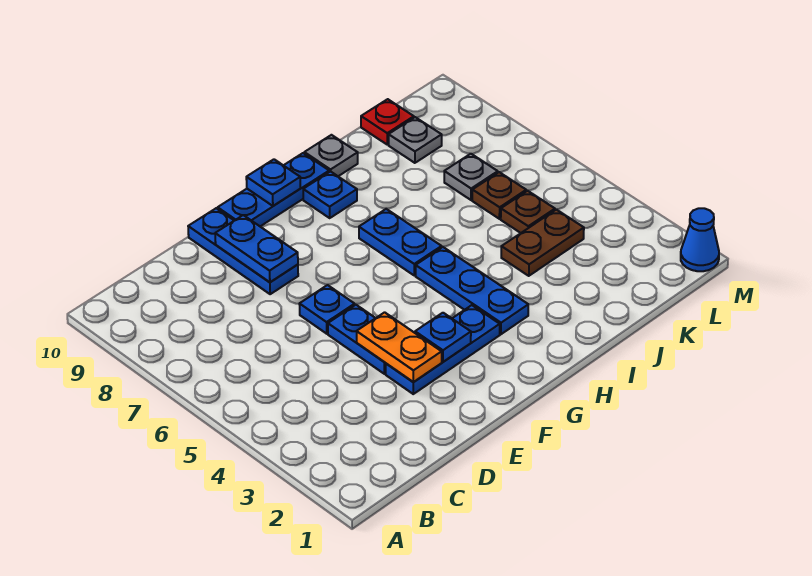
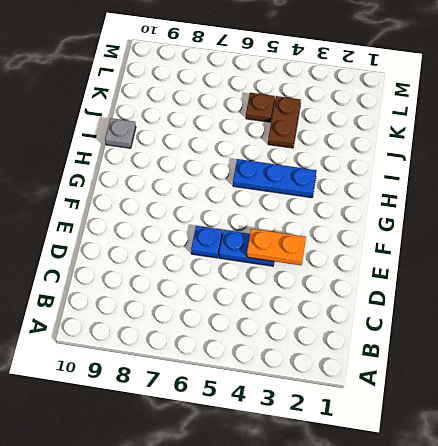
none -> blue plate E3:G3 level 1
none -> blue plate E8:E10 level 1
none -> blue plate F10:H10 level 1

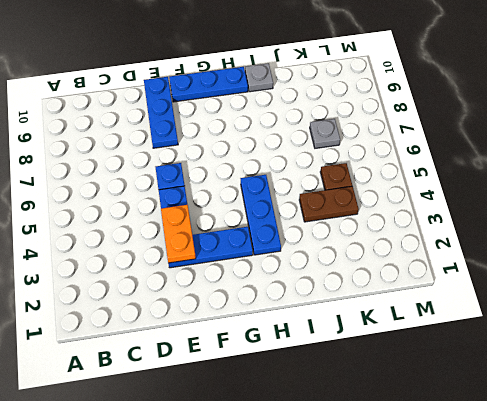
none -> blue plate H6:H7 level 1
none -> blue plate H9 level 1
none -> brown plate K6 level 1

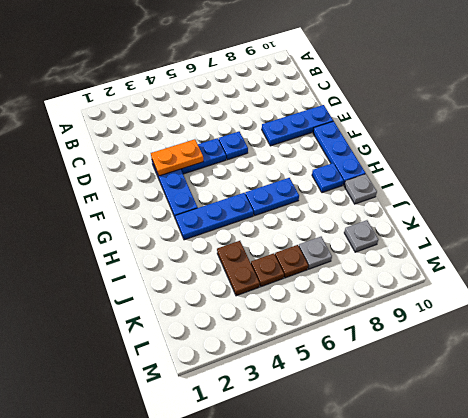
none -> red plate K10 level 1
none -> blue cone M1 level 1
none -> blue plate E8:E9 level 2

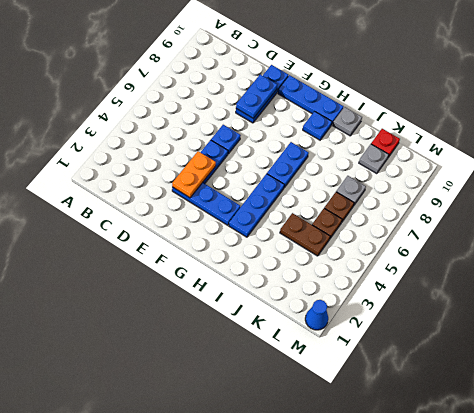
none -> blue plate F3 level 2
none -> blue plate G10 level 2

